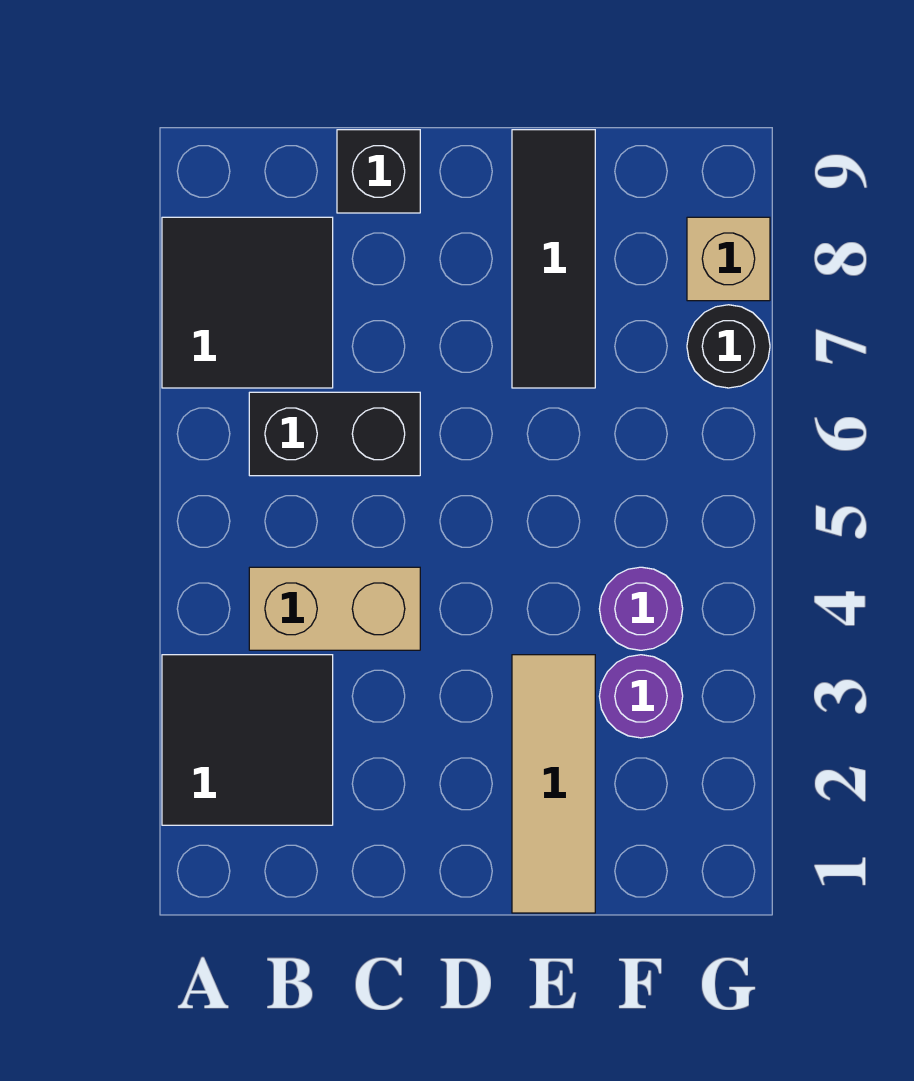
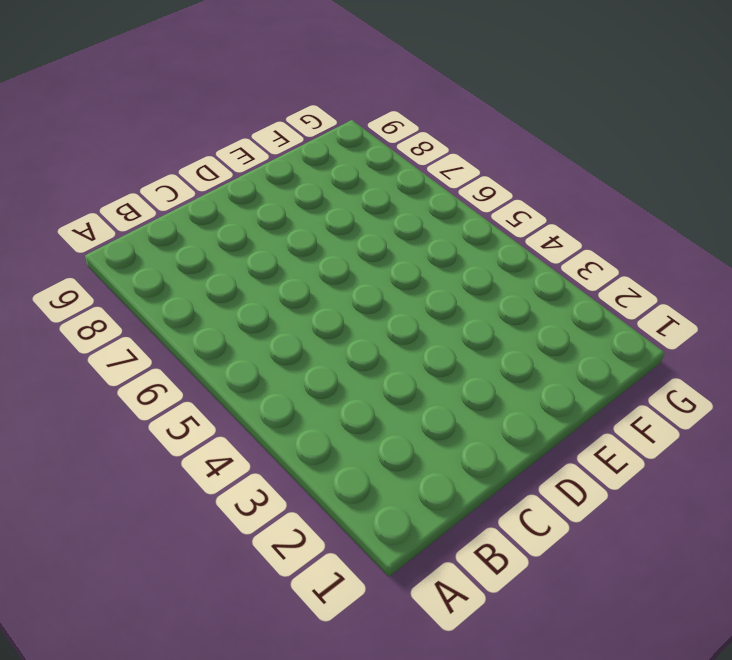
none -> black tile A2:B3 level 1
none -> black tile A7:B8 level 1

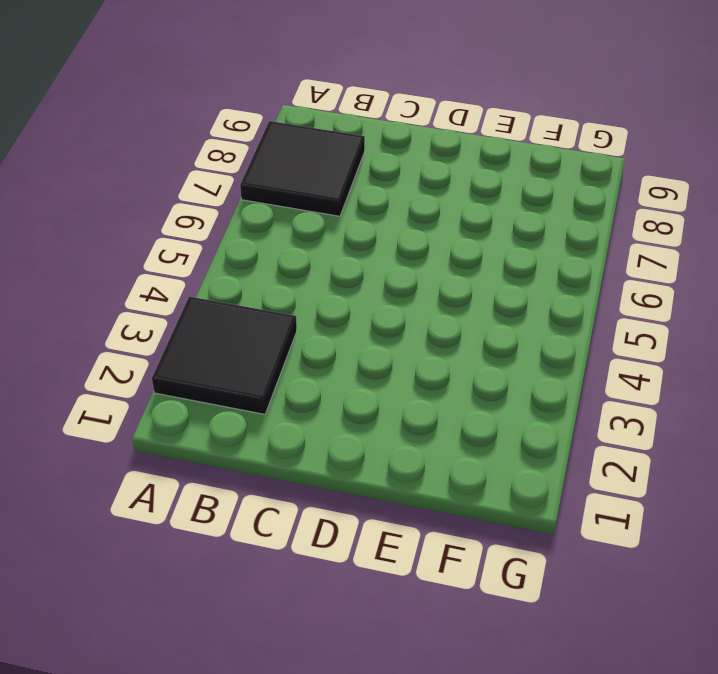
none -> tan brick B4:C4 level 1
none -> black brick B6:C6 level 1

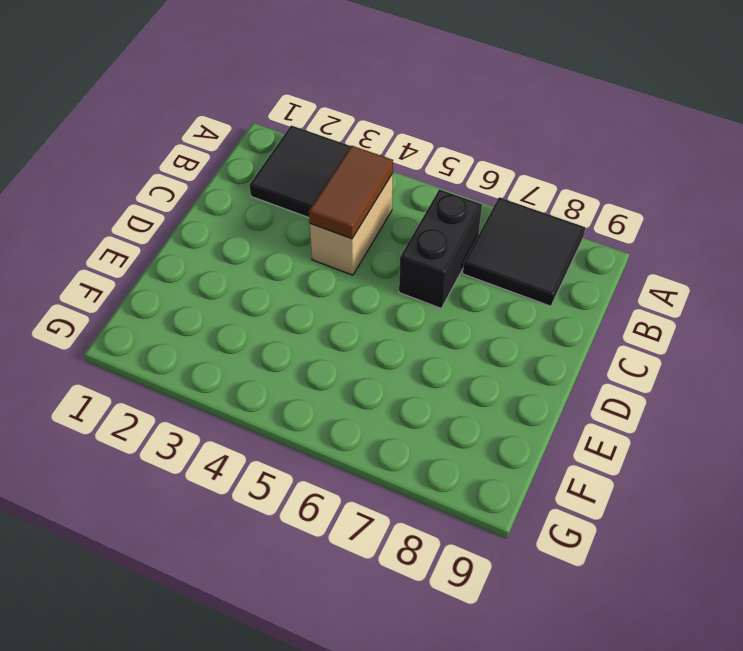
brown tile B4:C4 level 2 -> none
none -> black brick C9 level 1
none -> tan tile E1:E3 level 1

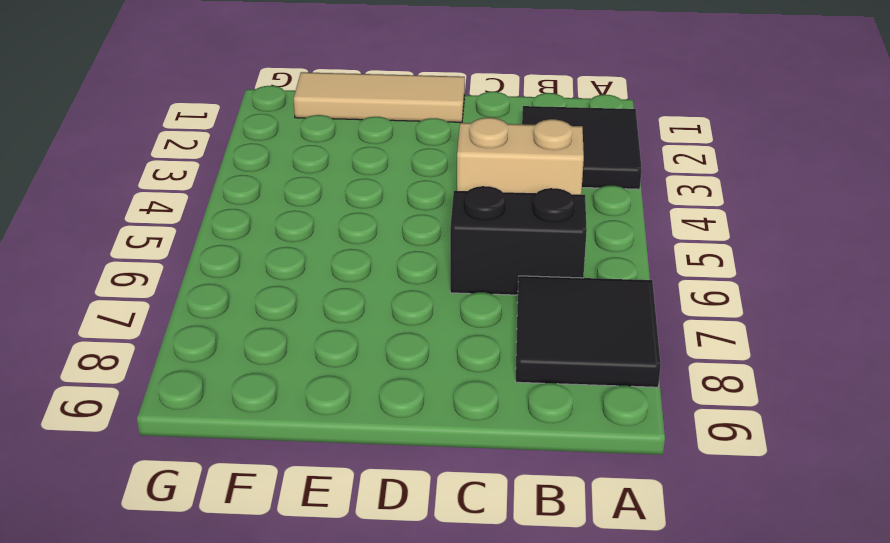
tan tile D1:F1 level 1 -> tan tile E1:E3 level 1
none -> black brick C9 level 1
none -> black tile E7:E9 level 1

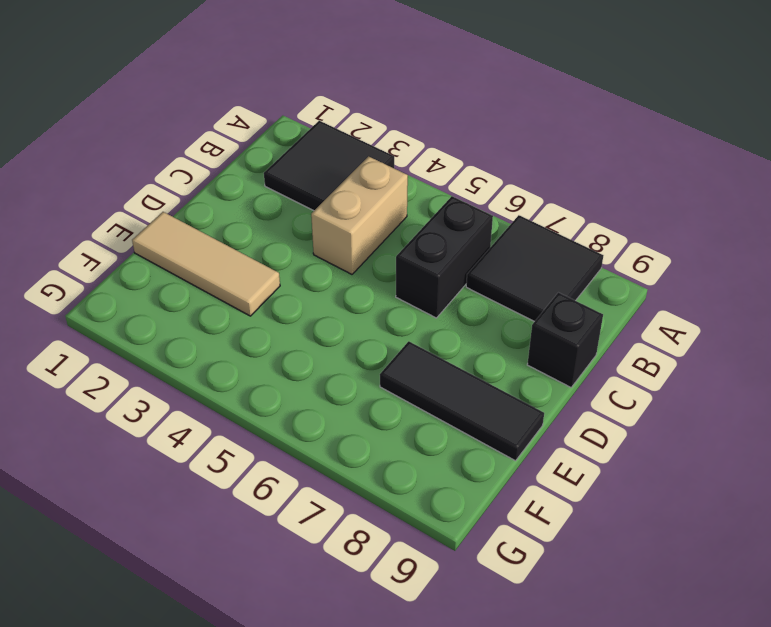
none -> purple round brick F3 level 1
none -> purple round brick F4 level 1

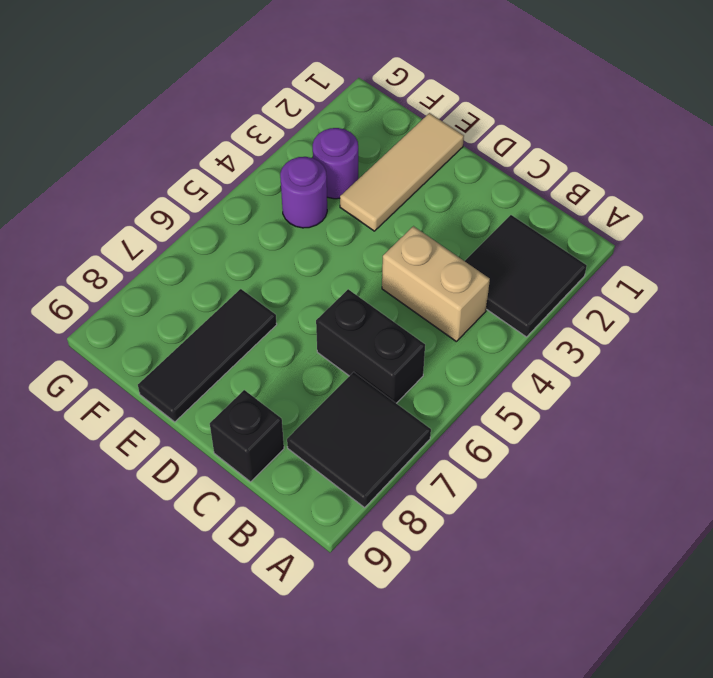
none -> black round brick G7 level 1
none -> tan brick G8 level 1

